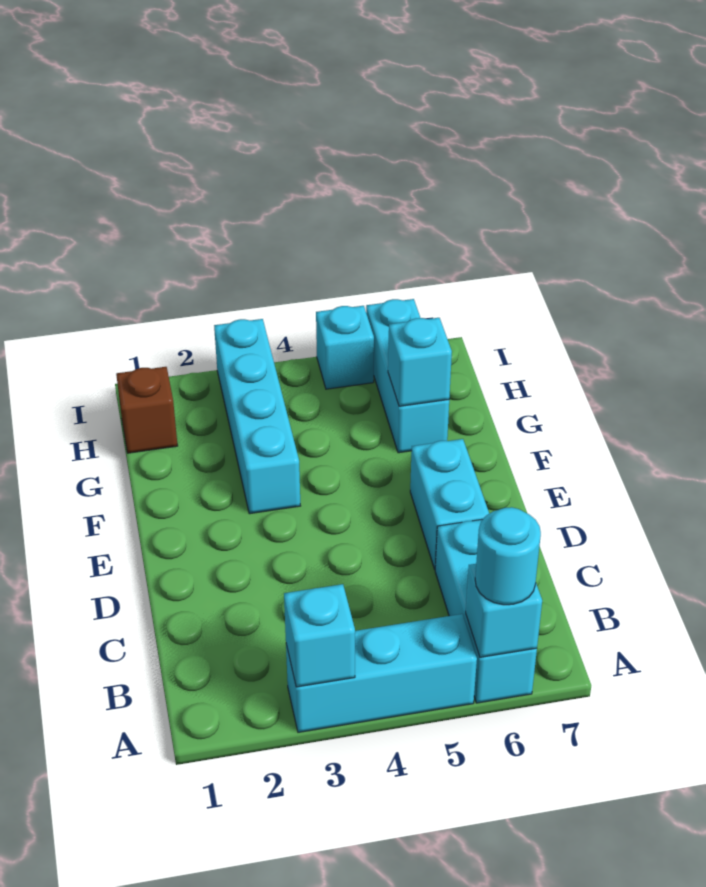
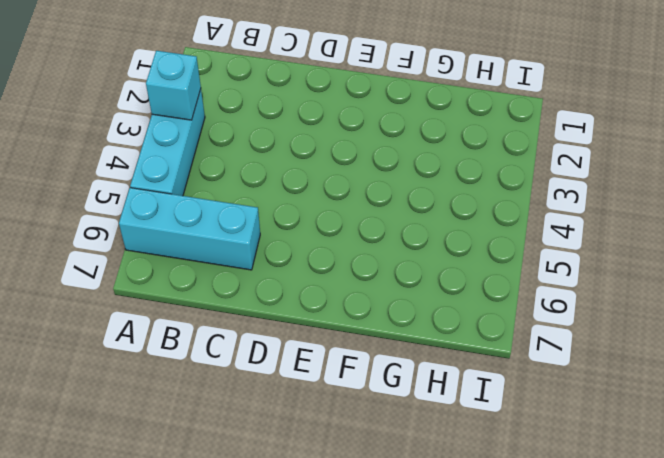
none -> cyan brick D6:E6 level 1
none -> cyan brick F3:I3 level 1

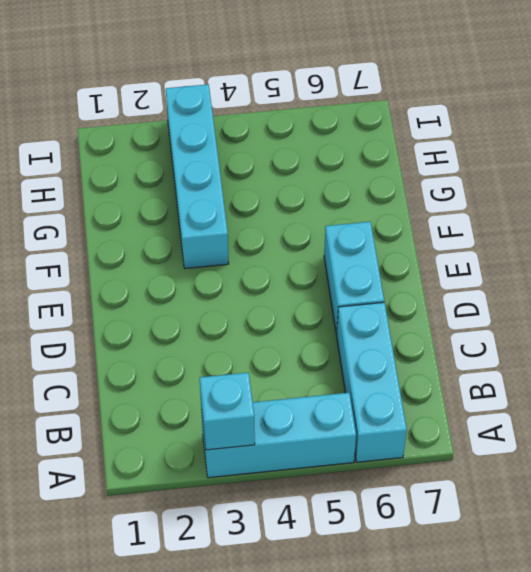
none -> cyan brick G6:I6 level 1
none -> brown brick H1 level 1

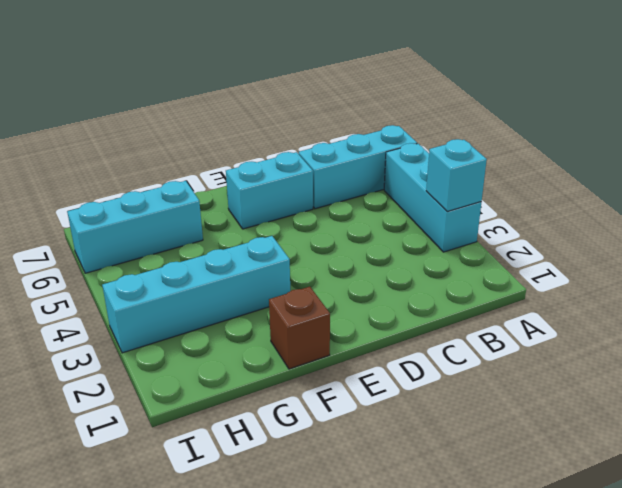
brown brick F1 level 1 -> brown brick H1 level 1
none -> cyan brick I5 level 1
none -> cyan brick A6 level 2

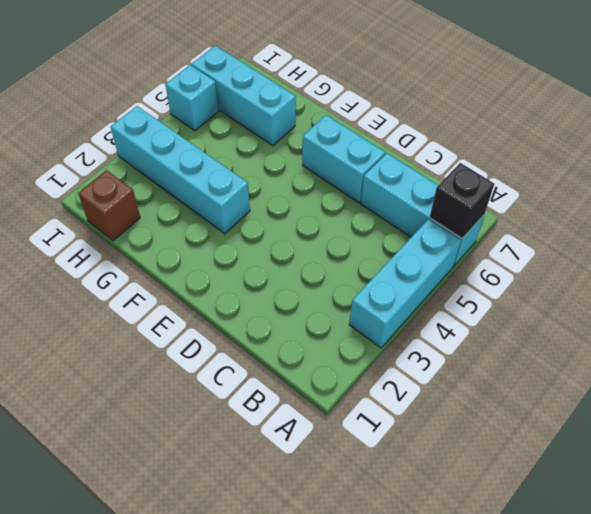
black brick A6 level 2 -> cyan brick A6 level 2
none -> cyan brick A3 level 2
none -> cyan brick G6 level 2

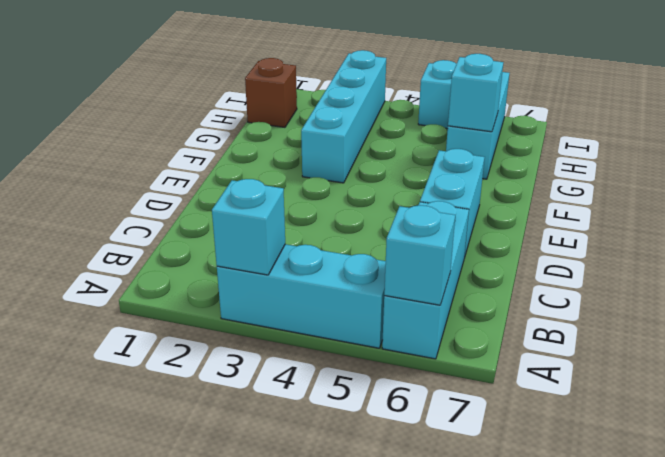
none -> cyan round brick A6 level 3

